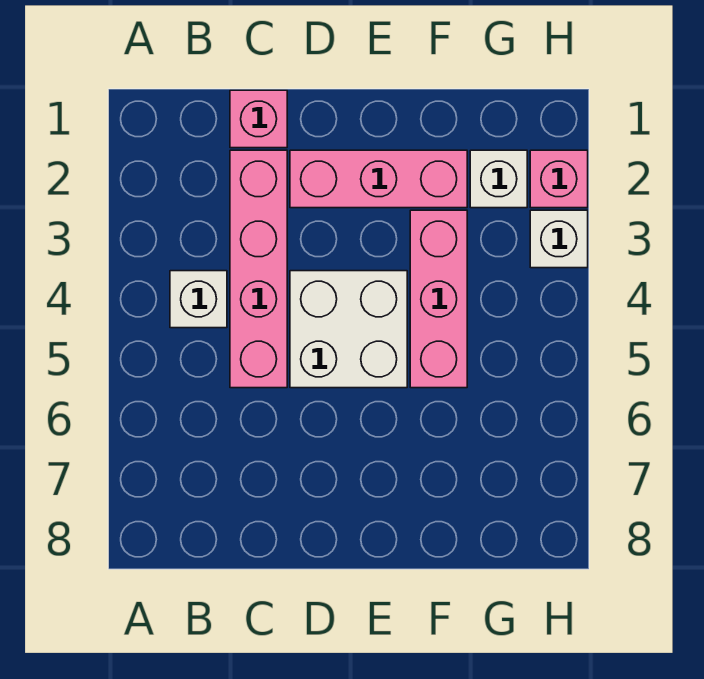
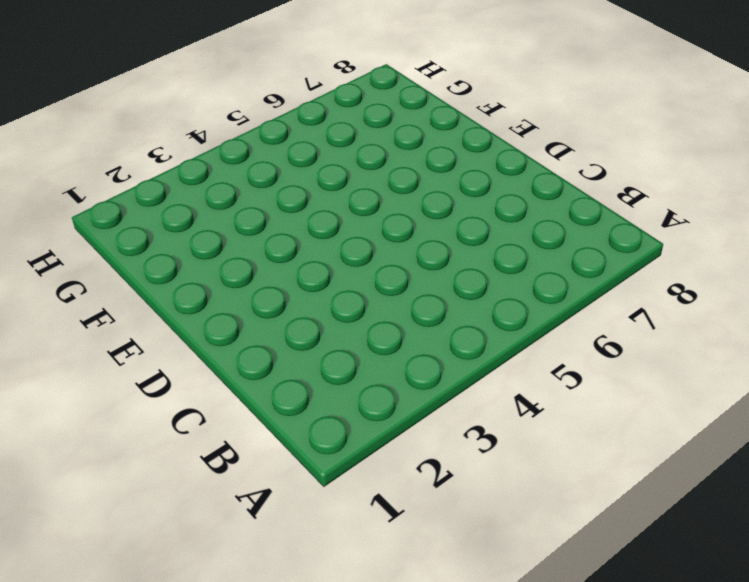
none -> white brick B4 level 1
none -> pink brick C1 level 1

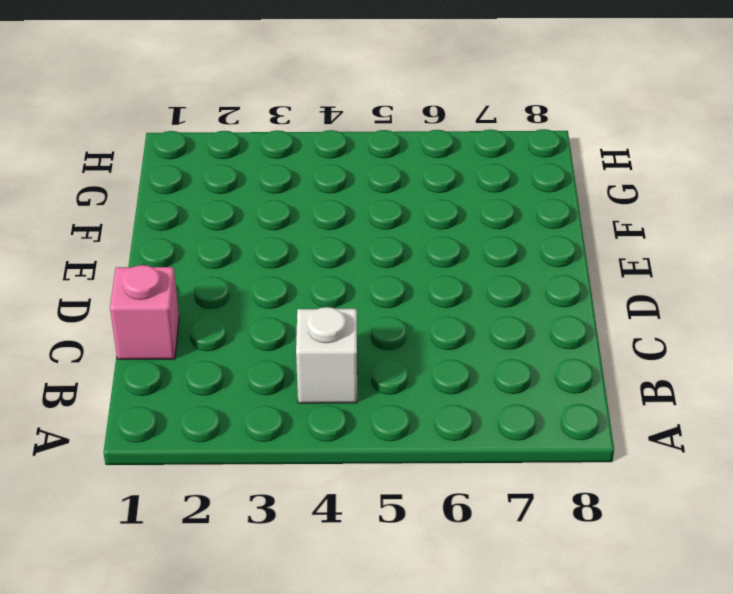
none -> pink brick C2:C5 level 1
none -> pink brick D2:F2 level 1

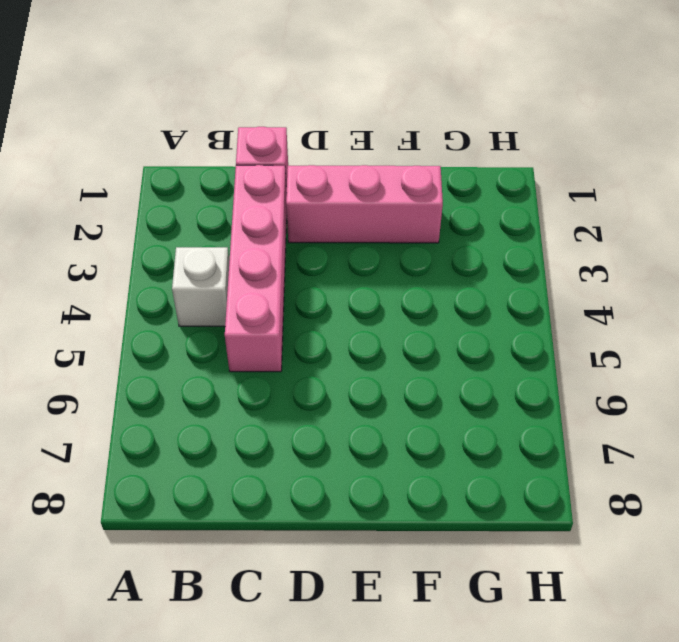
none -> white brick D4:E5 level 1
none -> pink brick F3:F5 level 1

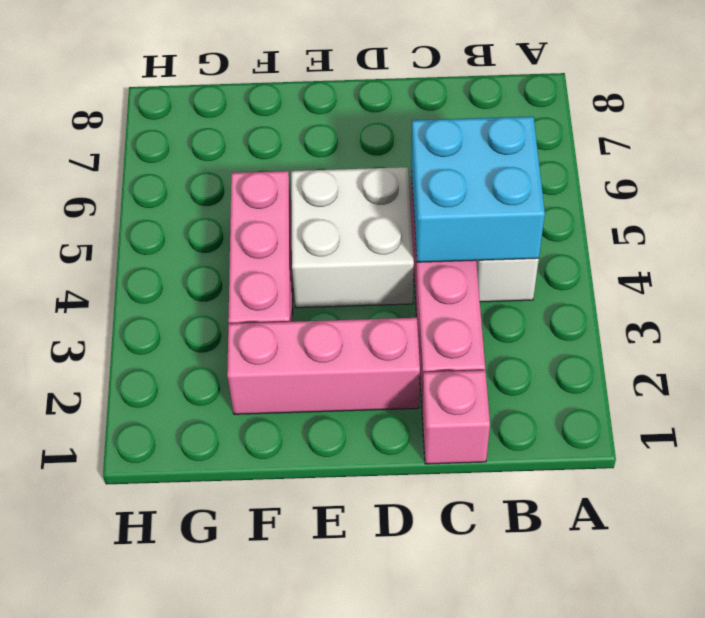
cyan brick B4:C5 level 2 -> none
none -> white brick G2 level 1
none -> pink brick H2 level 1

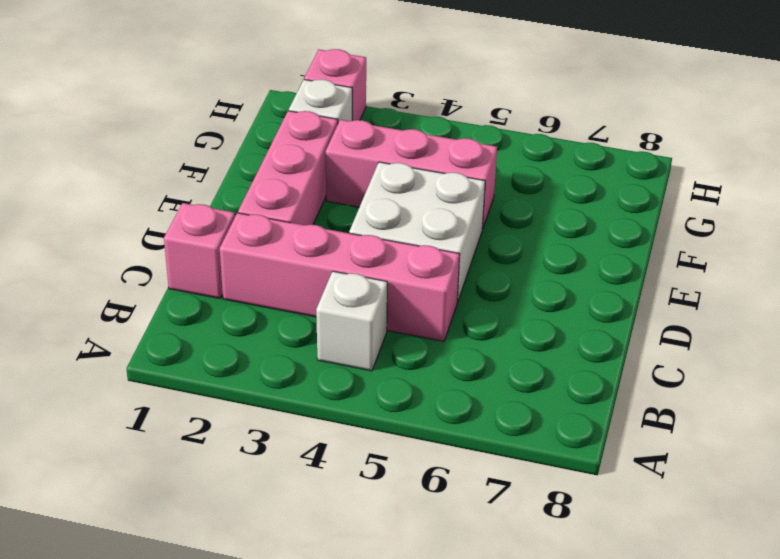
none -> white brick H3 level 1

